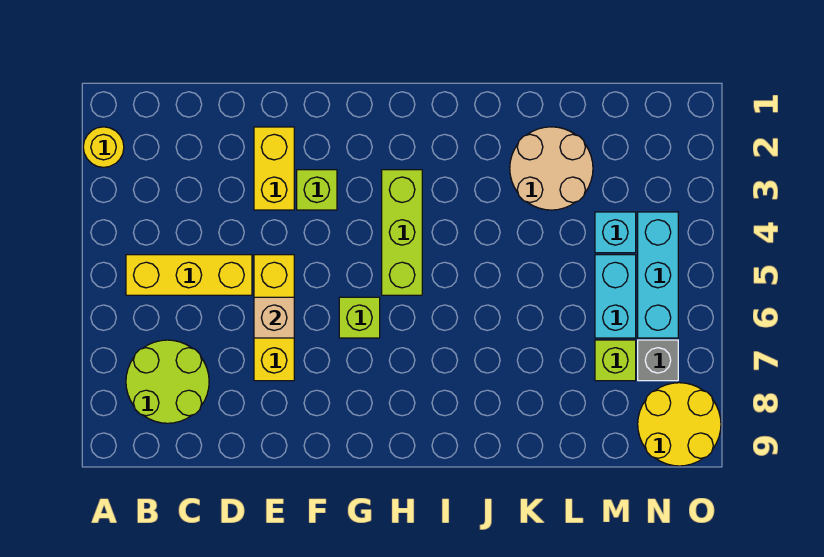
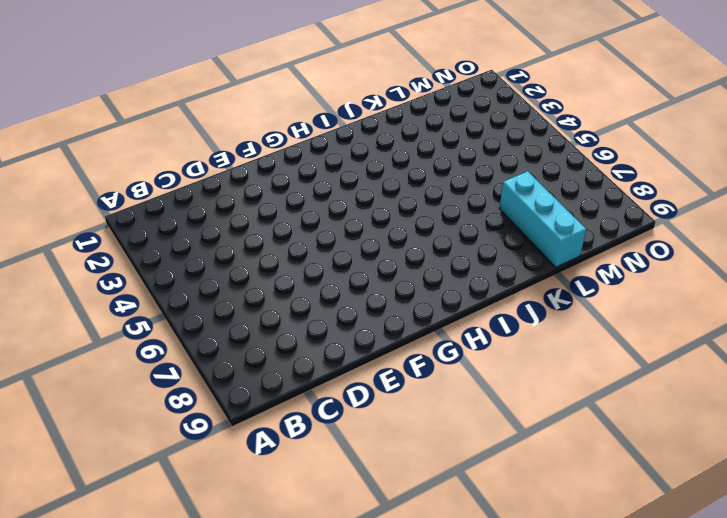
cyan brick L7:L9 level 1 -> cyan brick N4:N6 level 1
none -> yellow round brick A2 level 1
none -> yellow brick B5:D5 level 1
none -> lime round brick B7:C8 level 1

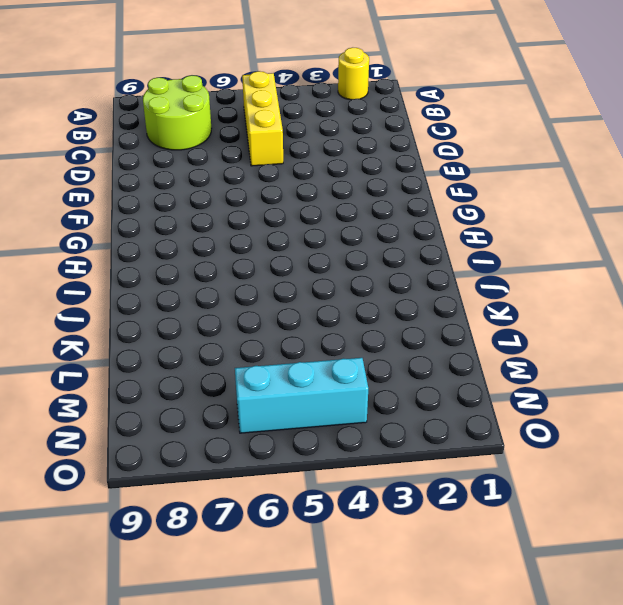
none -> yellow brick E2:E3 level 1
none -> yellow brick E5:E7 level 1
none -> lime brick F3 level 1

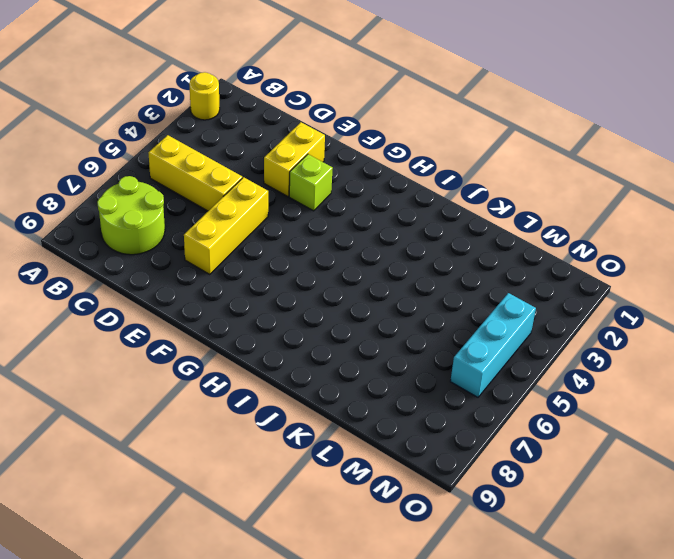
none -> lime brick G6 level 1
none -> lime brick H3:H5 level 1
none -> tan round brick K2:L3 level 1

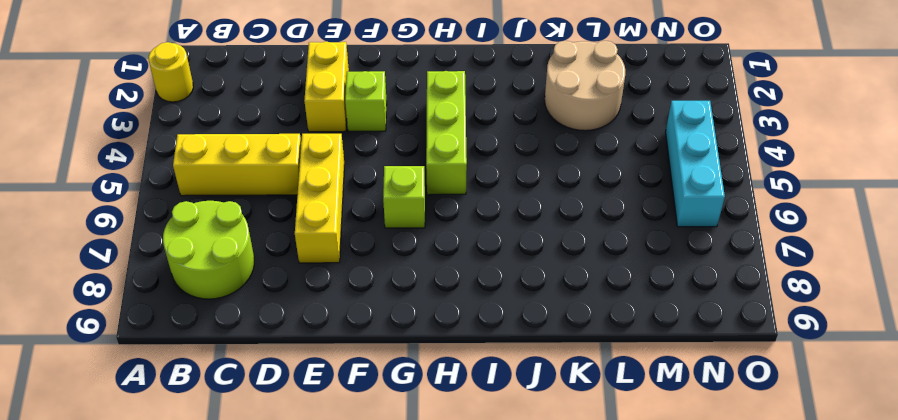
none -> cyan brick M4 level 1
none -> cyan brick M5:M6 level 1
none -> lime brick M7 level 1

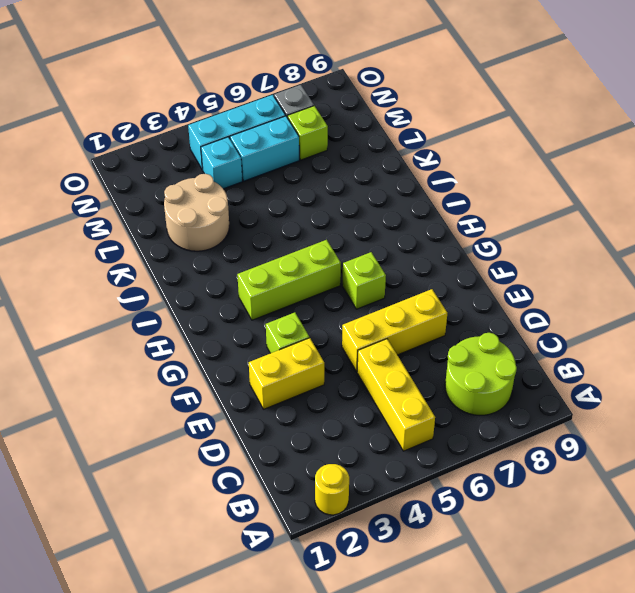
none -> yellow round brick N8:O9 level 1
none -> tan brick E6 level 2

